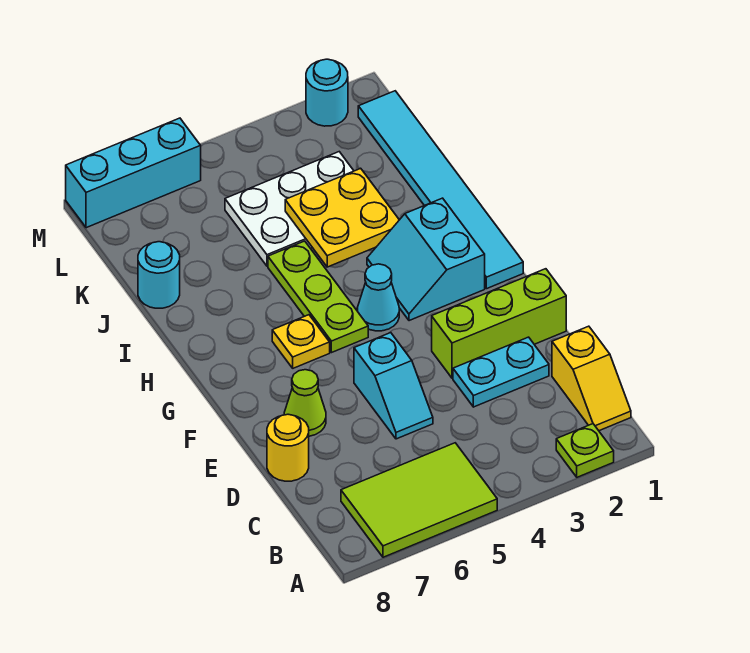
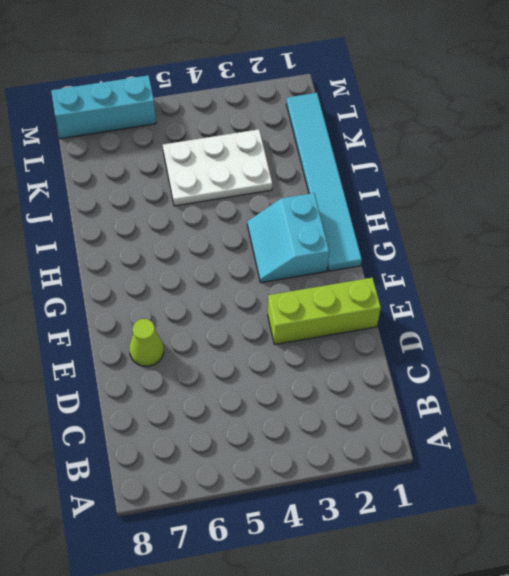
none -> lime plate A2 level 1
none -> lime tile A5:B7 level 1
none -> yellow slope B1:C1 level 1 top C

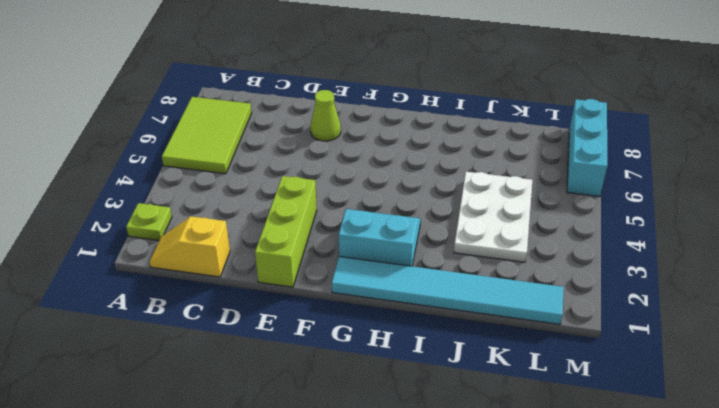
none -> cyan plate D2:D3 level 1
none -> cyan slope D5:E5 level 1 top E
none -> yellow round brick D8 level 1

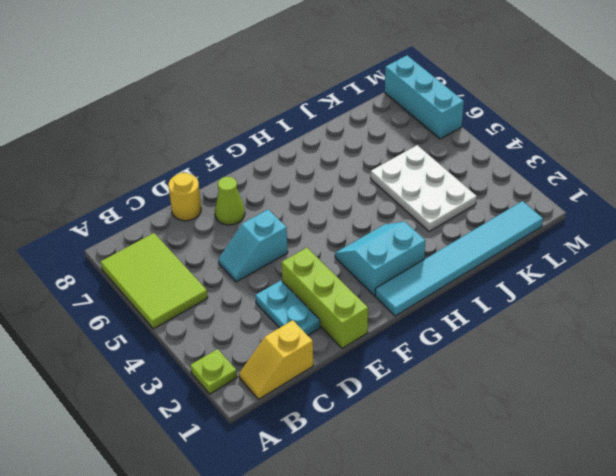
none -> cyan cone G4 level 1
none -> lime plate G5:I5 level 1
none -> yellow plate G6 level 1

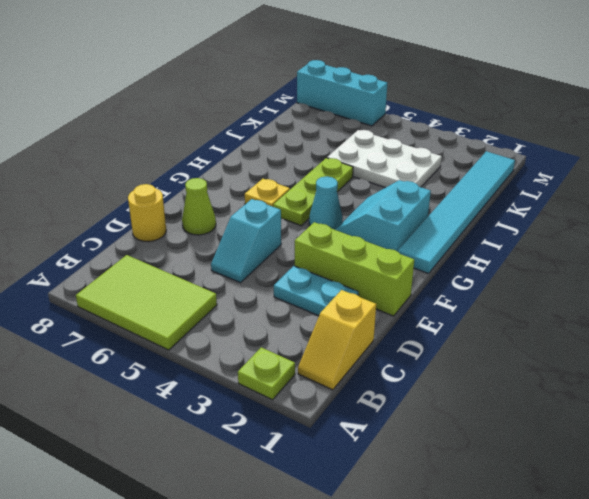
none -> cyan round brick J8 level 1
none -> cyan round brick M2 level 1
none -> yellow plate I3:J4 level 2

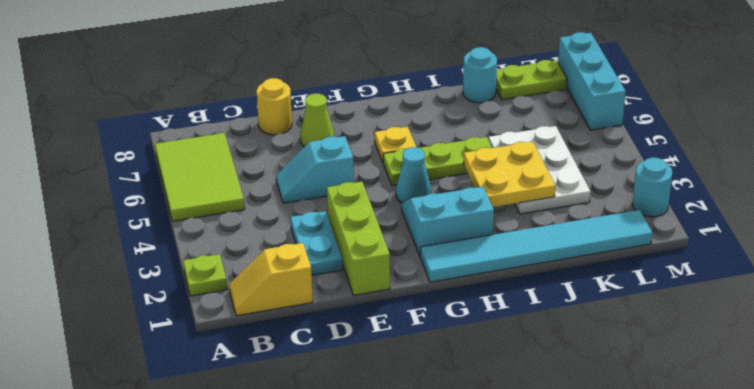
lime plate K8:L8 level 1 -> none

